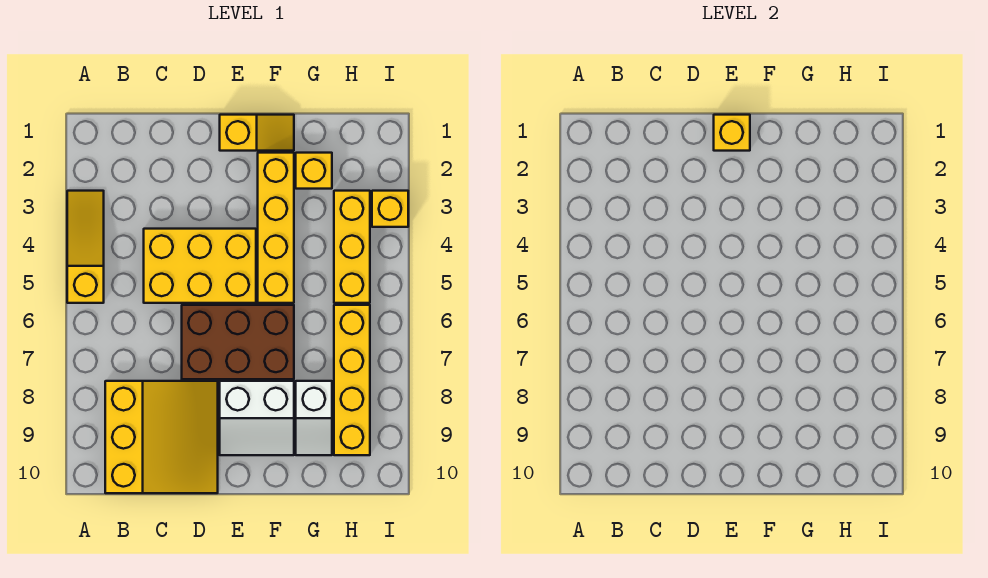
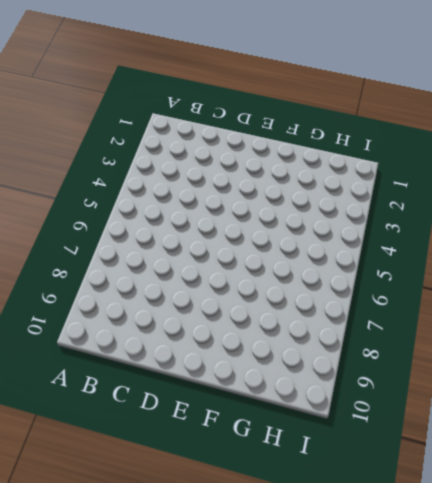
none -> yellow slope A3:A5 level 1 top 5
none -> yellow slope B8:D10 level 1 top B
none -> yellow brick C4:E5 level 1

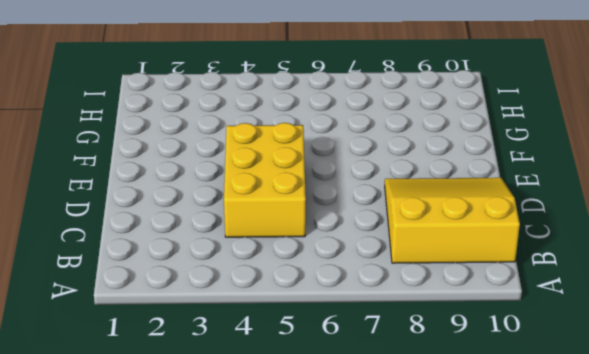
none -> yellow slope A3:A5 level 1 top 5
none -> brown brick D6:F7 level 1
none -> yellow slope E1:F1 level 1 top E

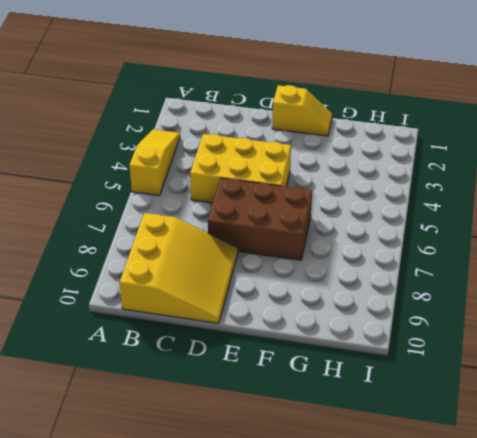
none -> white slope E8:F9 level 1 top 8
none -> yellow brick F2:F5 level 1
none -> yellow brick G2 level 1

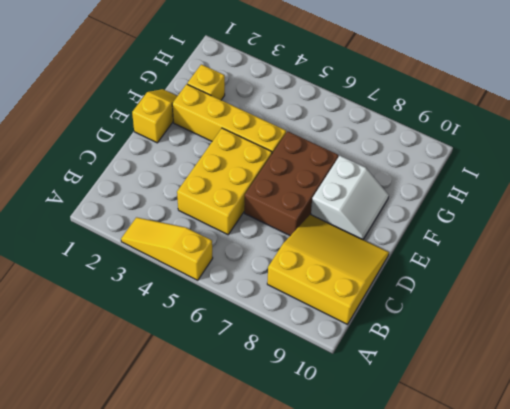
none -> white slope G8:G9 level 1 top 8
none -> yellow brick H3:H5 level 1
none -> yellow brick H6:H9 level 1

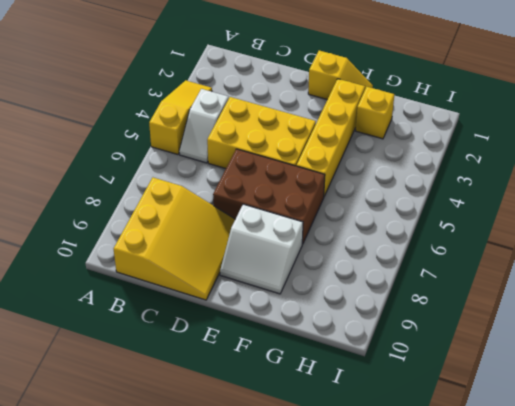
white slope B4:B5 level 1 top 4 -> white slope G8:G9 level 1 top 8
none -> yellow brick H3:H5 level 1
none -> yellow brick H6:H9 level 1
none -> yellow brick I3 level 1

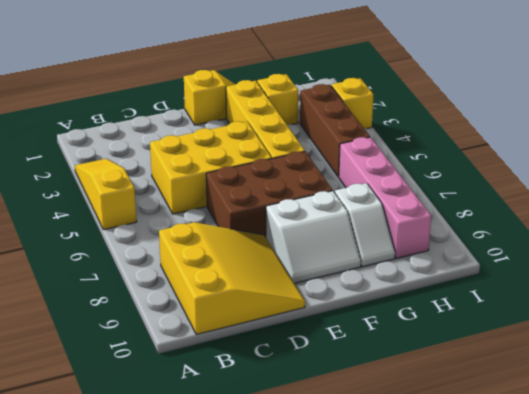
brown brick H3:H5 level 1 -> yellow brick H3:H5 level 1
pink brick H6:H9 level 1 -> yellow brick H6:H9 level 1
none -> yellow brick E1 level 2

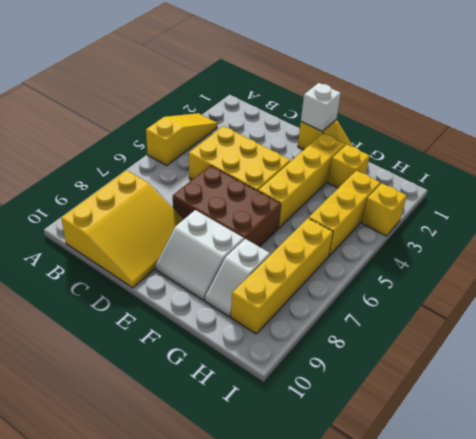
white brick E1 level 2 -> yellow brick E1 level 2

